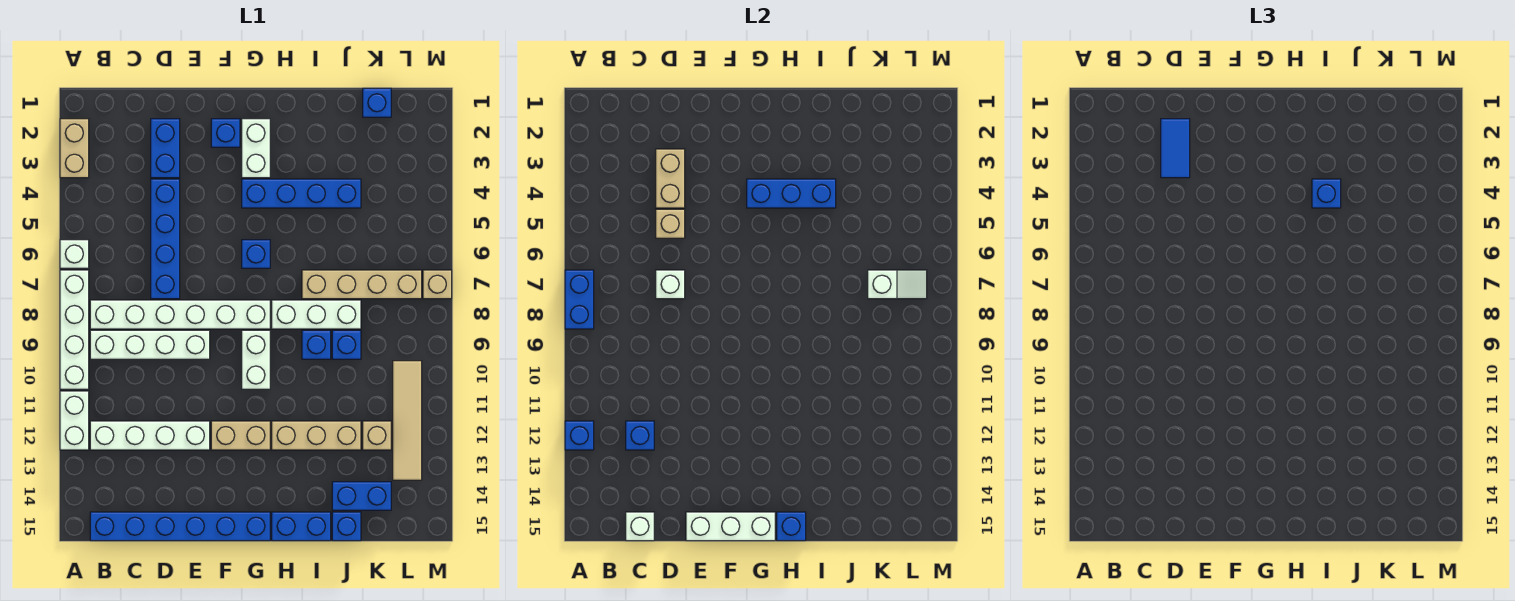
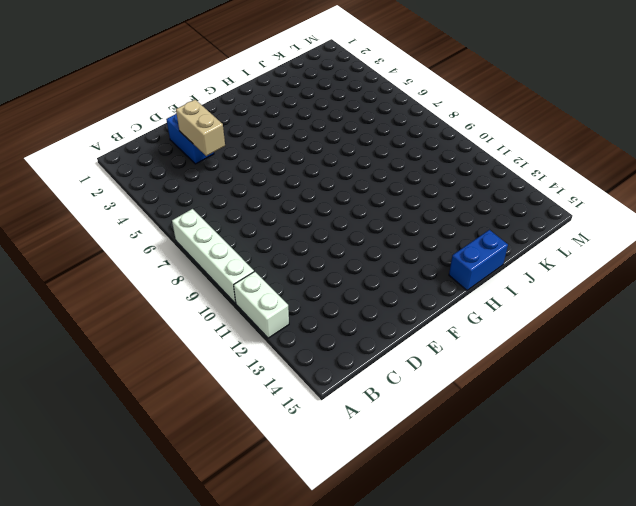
none -> tan brick A2:A3 level 1
none -> white brick A6 level 1
none -> white brick B8:G8 level 1
none -> white brick B9:E9 level 1

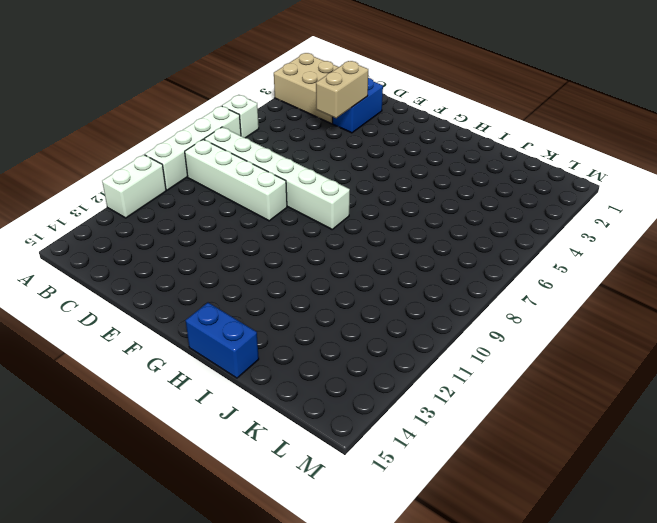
tan brick A2:C3 level 1 -> tan brick A2:A3 level 1
none -> white brick B12:E12 level 1
none -> blue brick B15:G15 level 1
none -> blue brick D4:D7 level 1
none -> blue brick F2 level 1

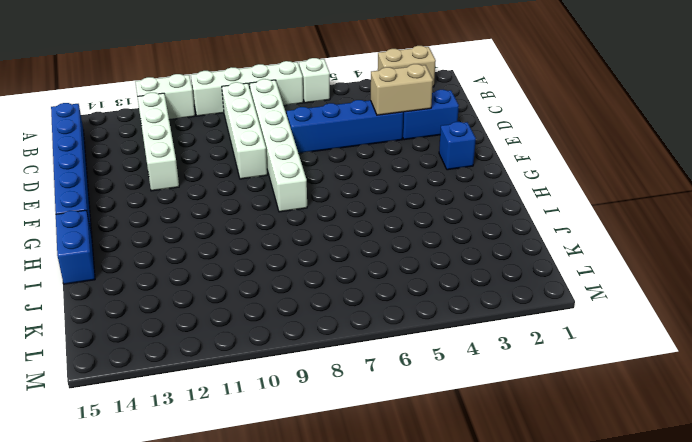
none -> tan brick F12:G12 level 1
none -> white brick G2:G3 level 1
none -> blue brick G4:J4 level 1
none -> blue brick G6 level 1

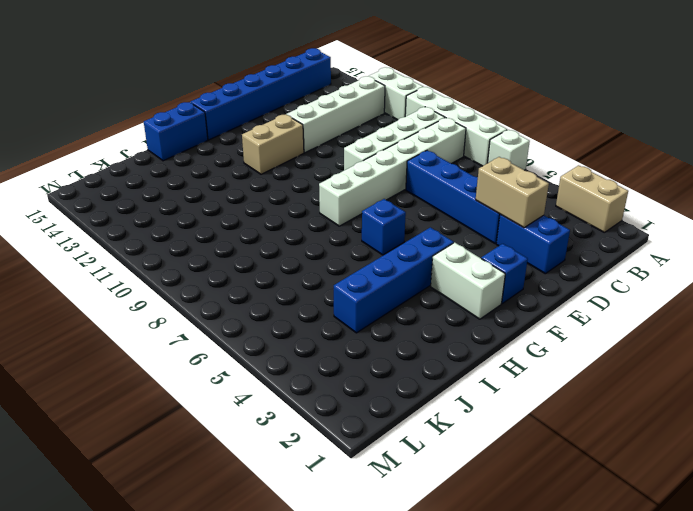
none -> white brick G9:G10 level 1
none -> white brick H8:J8 level 1
none -> tan brick H12:J12 level 1
none -> tan brick I7:L7 level 1

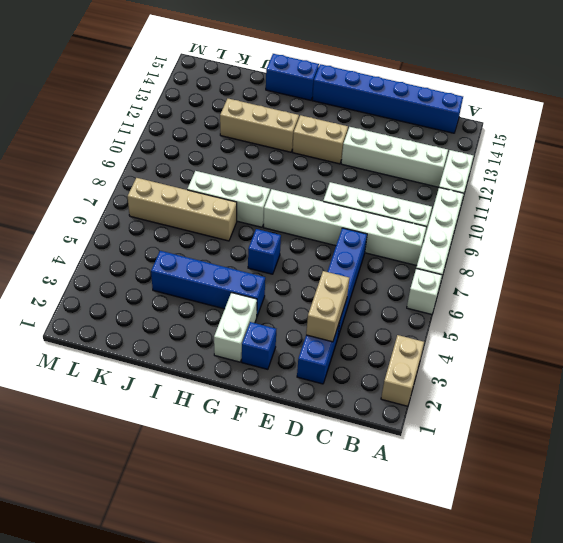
none -> white brick G9:G10 level 1
none -> blue brick I9 level 1
none -> blue brick J9 level 1
none -> blue brick J14:K14 level 1

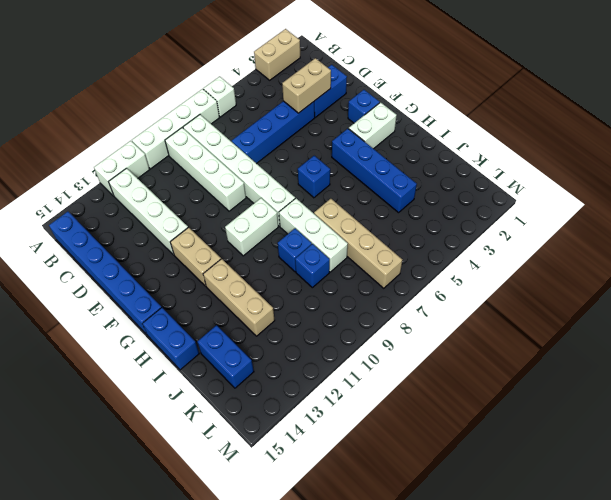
none -> blue brick J15 level 1
none -> blue brick K1 level 1
none -> tan brick K12 level 1
none -> tan tile L10:L13 level 1

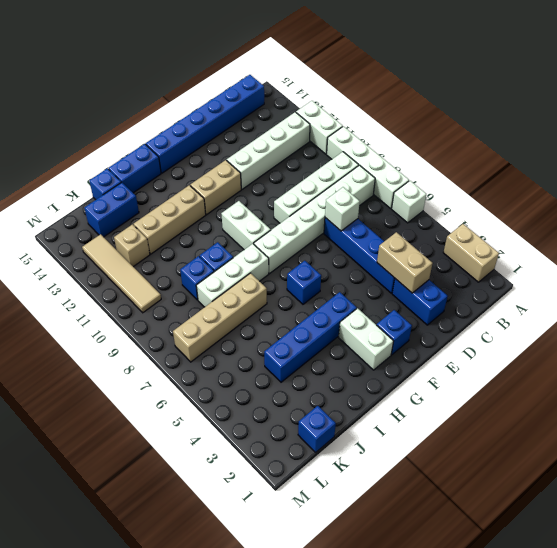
none -> tan brick M7 level 1
none -> blue brick A7:A8 level 2
none -> blue brick A12 level 2
none -> blue brick C12 level 2

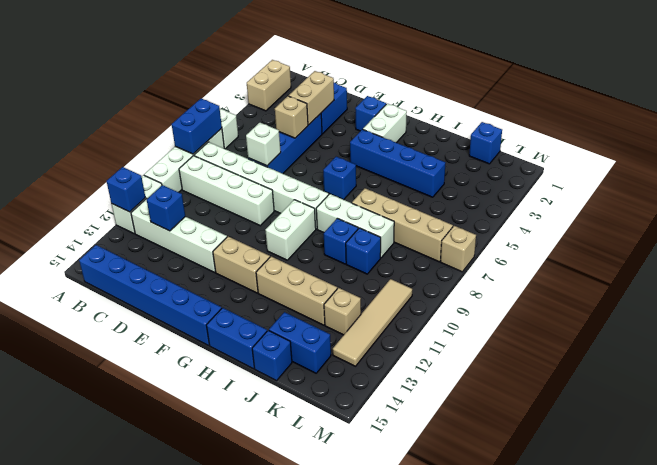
none -> white brick C15 level 2
none -> white brick E15:G15 level 2
none -> blue brick G4:I4 level 2
none -> blue brick H15 level 2

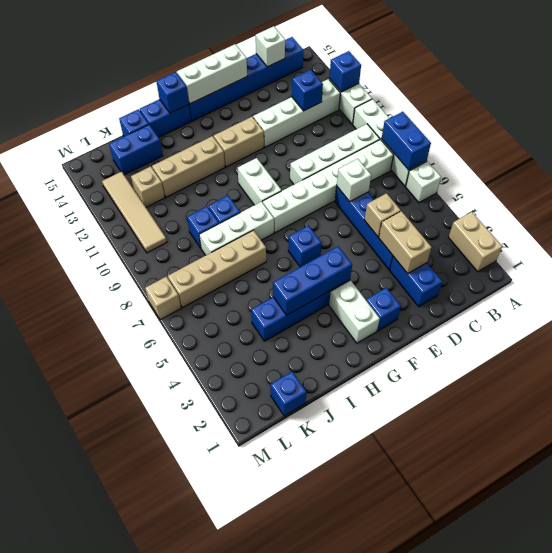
none -> white slope K7:L7 level 2 top K
none -> blue tile D2:D3 level 3
none -> blue brick I4 level 3

